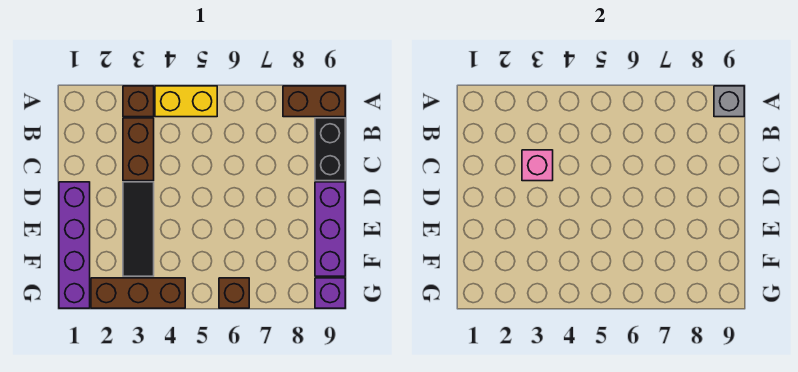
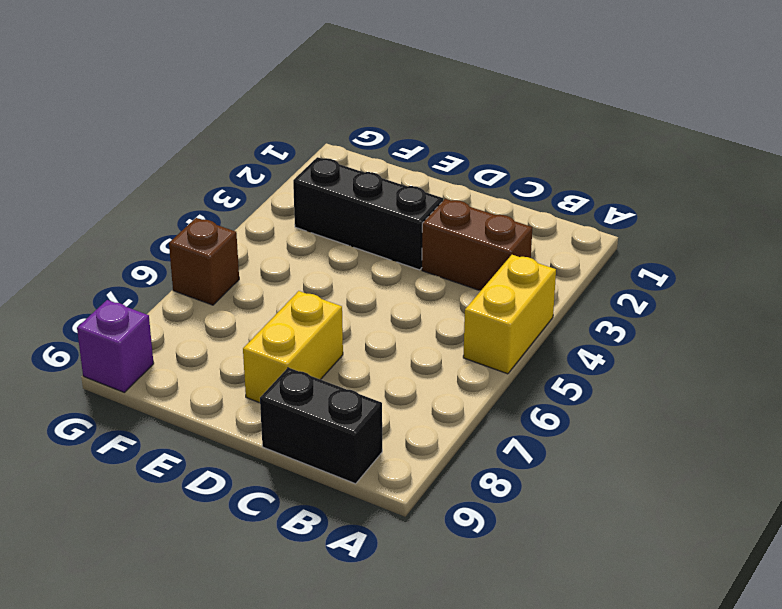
black brick D3:F3 level 1 -> black tile D3:F3 level 1
yellow brick D7:D8 level 1 -> none
none -> brown brick A3 level 1
none -> brown brick A8:A9 level 1
none -> purple brick D1:G1 level 1

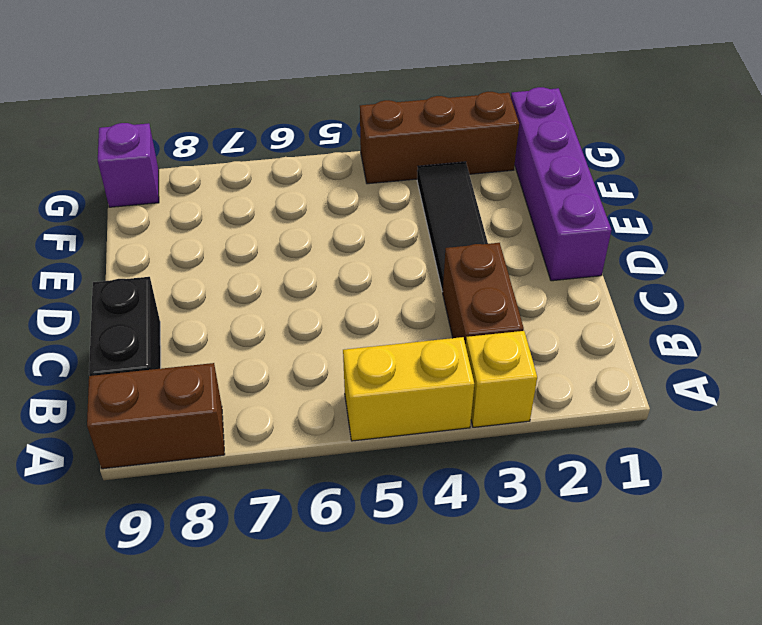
yellow brick A3 level 1 -> brown brick A3 level 1
none -> purple brick D9:F9 level 1
none -> brown brick G6 level 1
none -> grey brick A9 level 2

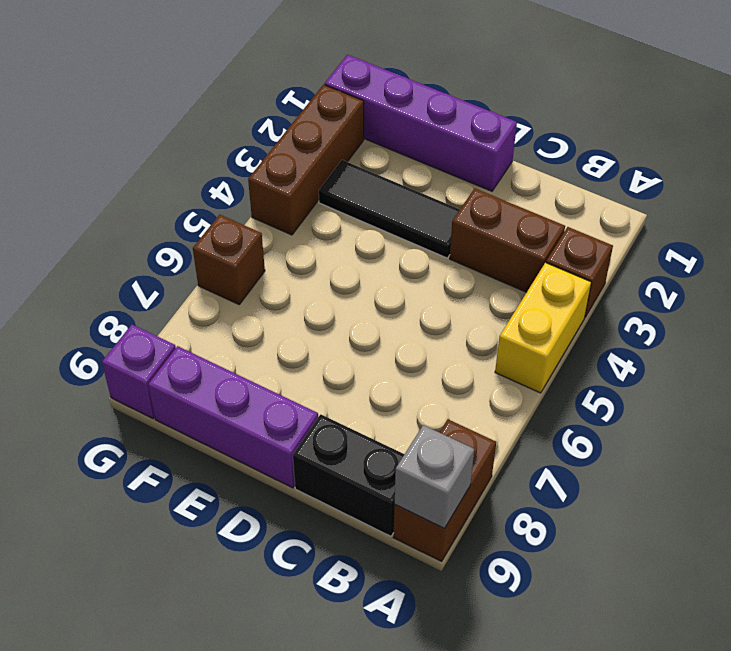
none -> pink brick C3 level 2

